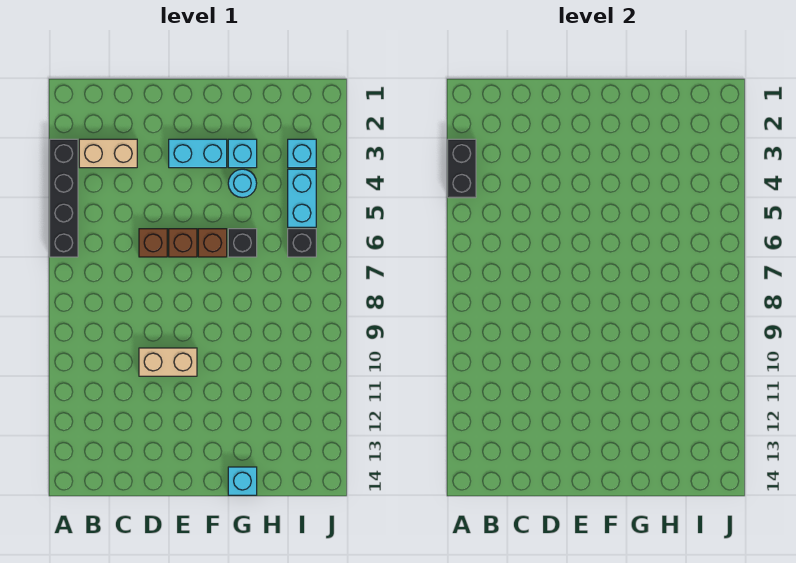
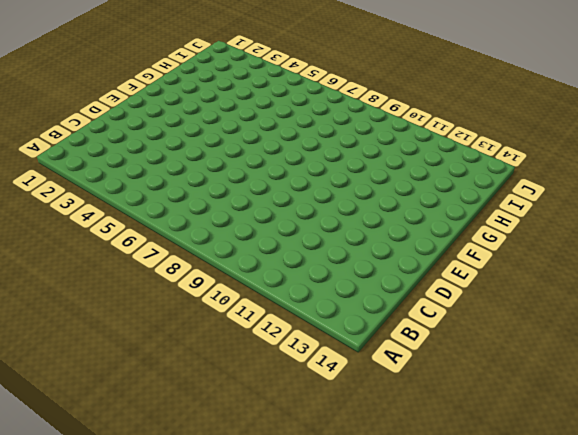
none -> black brick A3:A6 level 1
none -> tan brick B3:C3 level 1
none -> brown brick D6 level 1

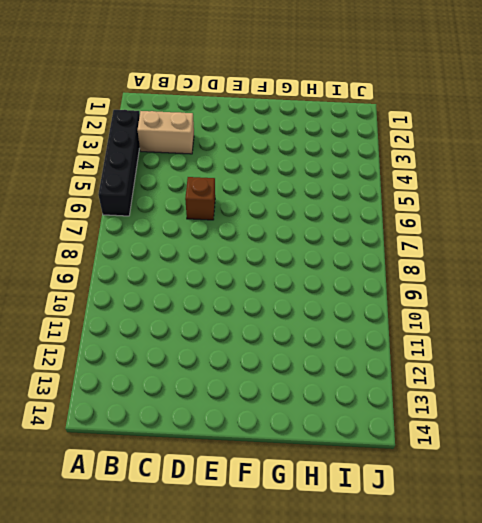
none -> tan brick D10:E10 level 1
none -> cyan brick E3:F3 level 1
none -> brown brick E6 level 1

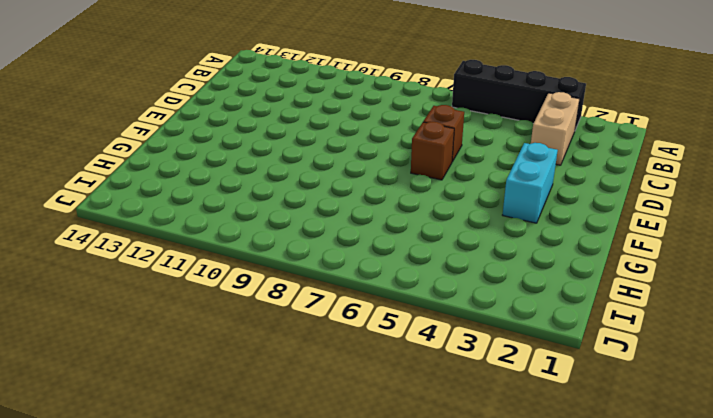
none -> tan brick D10:E10 level 1
none -> brown brick F6 level 1
none -> cyan brick G3 level 1

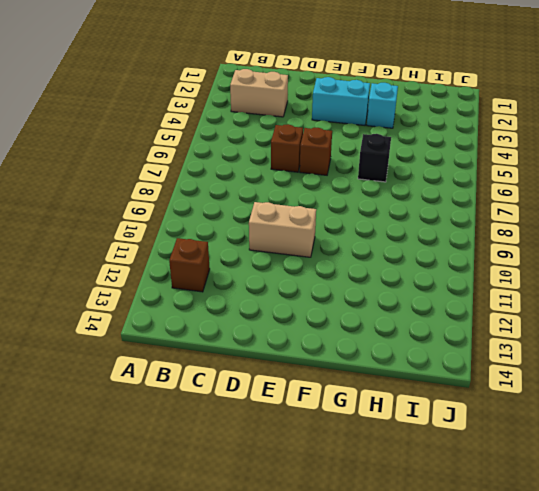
brown brick B12 level 1 -> brown brick F6 level 1
none -> black brick A3:A6 level 1
none -> cyan round brick G4 level 1
none -> cyan brick G14 level 1

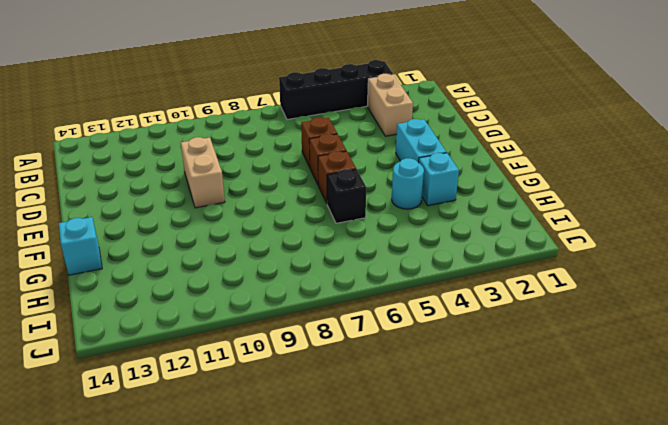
none -> cyan brick I3 level 1
none -> cyan brick I4:I5 level 1
none -> black brick I6 level 1

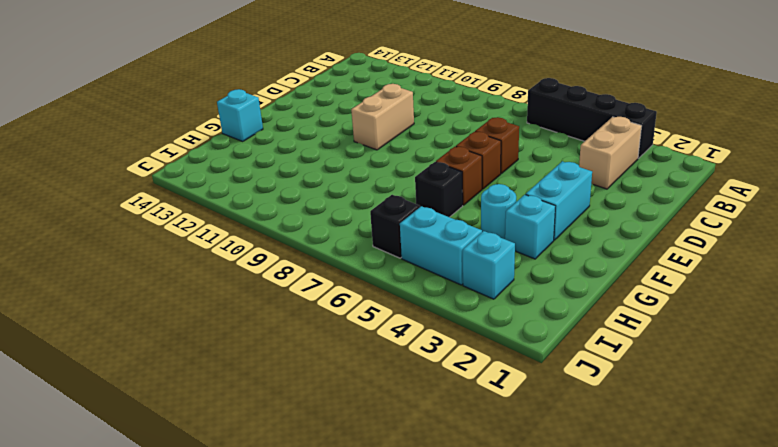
none -> black brick A3:A4 level 2

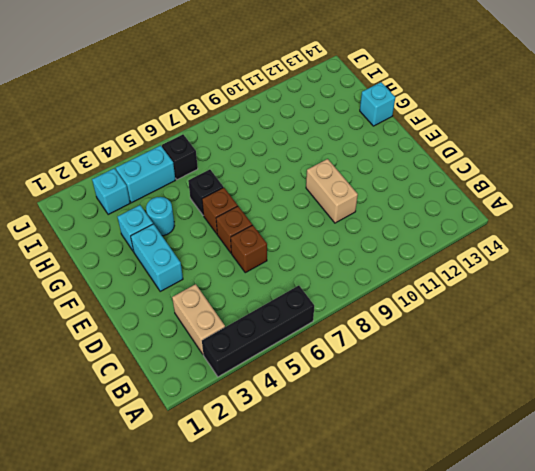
none -> black brick A3:A4 level 2

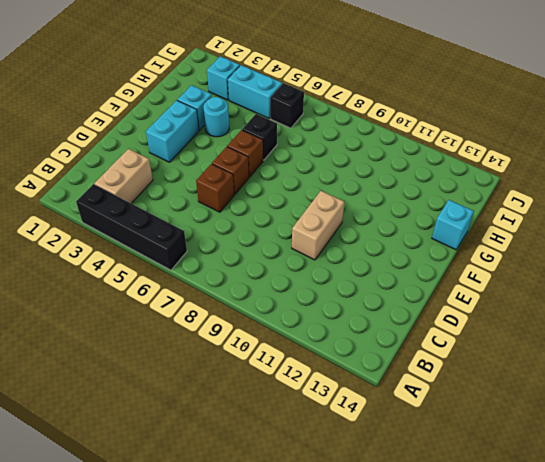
none -> black brick A3:A4 level 2

